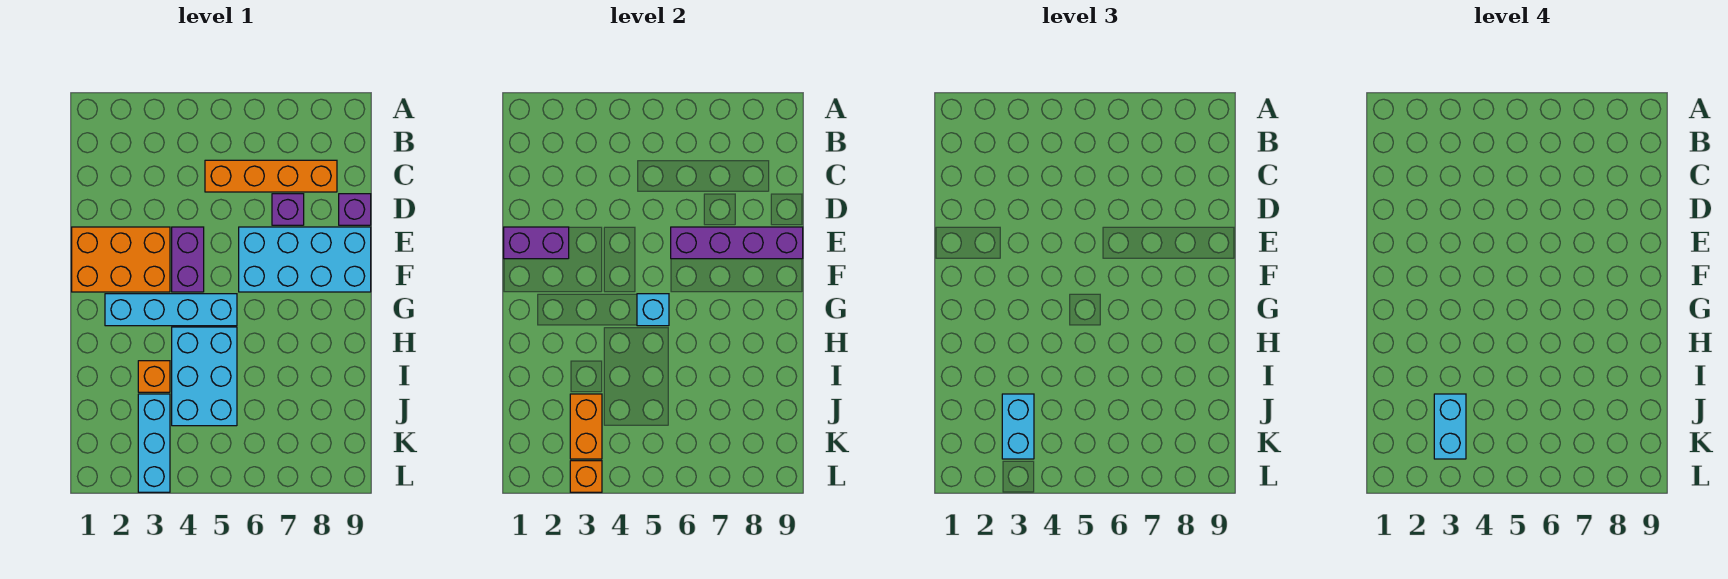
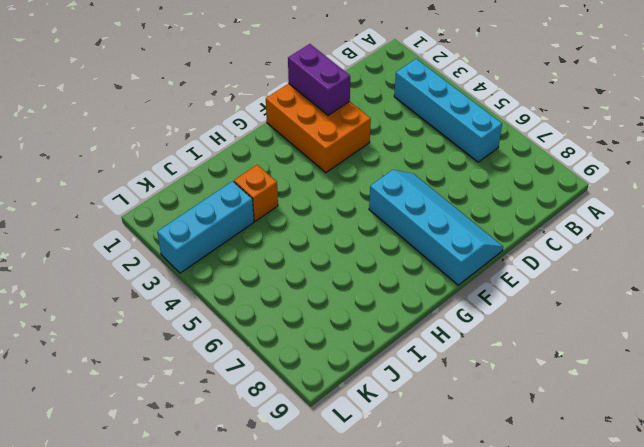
cyan brick B3:B6 level 1 -> cyan brick G2:G5 level 1
cyan slope E6:F9 level 1 top F -> cyan brick E6:F9 level 1
none -> orange brick C5:C8 level 1
none -> purple brick D7 level 1
none -> purple brick D9 level 1

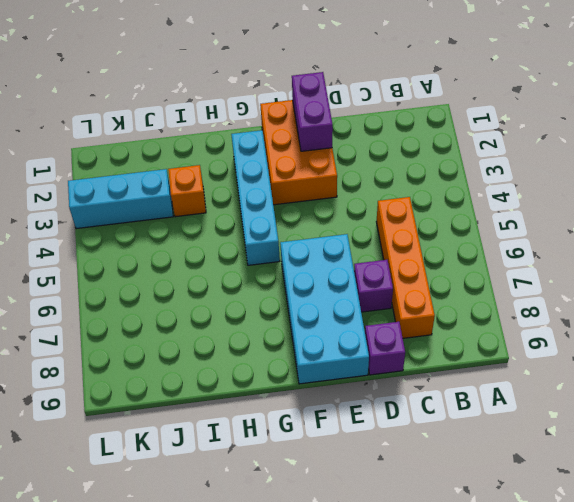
none -> purple brick E4:F4 level 1
none -> cyan brick H4:J5 level 1
none -> purple brick E6:E9 level 2

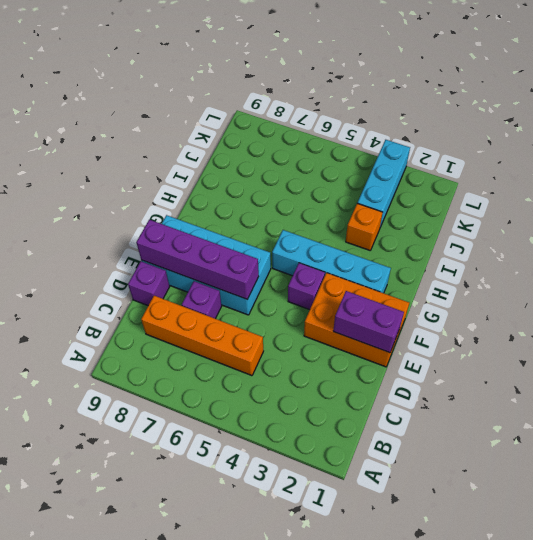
purple brick F4 level 1 -> purple brick E4:F4 level 1
none -> cyan brick H4:J5 level 1
none -> cyan brick G5 level 2
none -> orange brick J3:K3 level 2

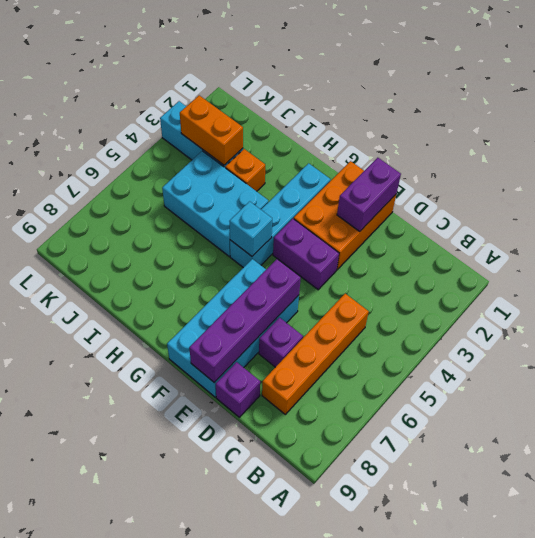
none -> orange brick L3 level 2
none -> cyan brick J3:K3 level 3
none -> cyan brick J3:K3 level 4

